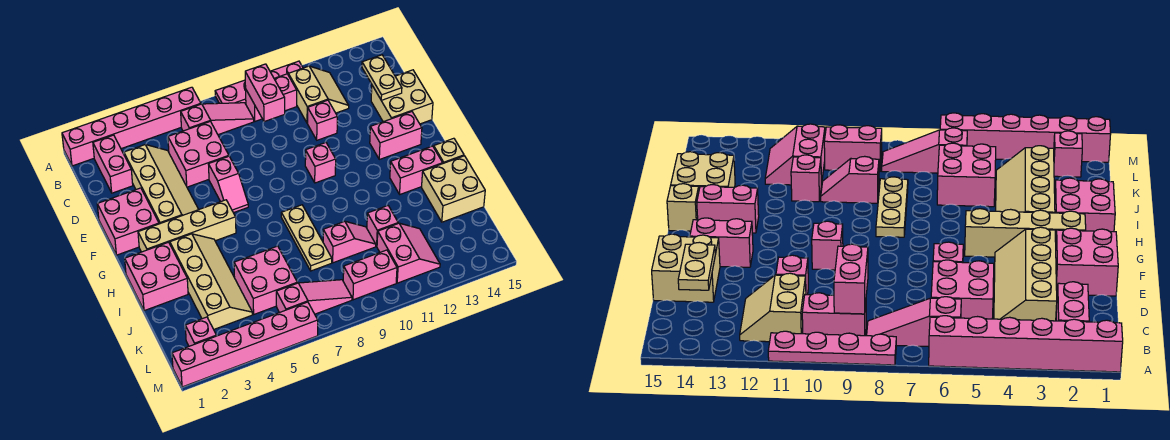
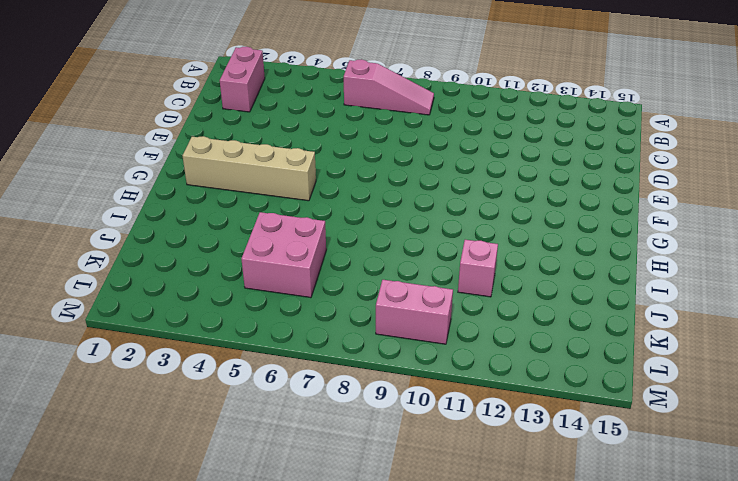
none -> pink brick A1:A6 level 1
none -> pink plate A8:A11 level 1
none -> pink brick B9:B10 level 1
none -> tan slope B11:C12 level 1 top 11

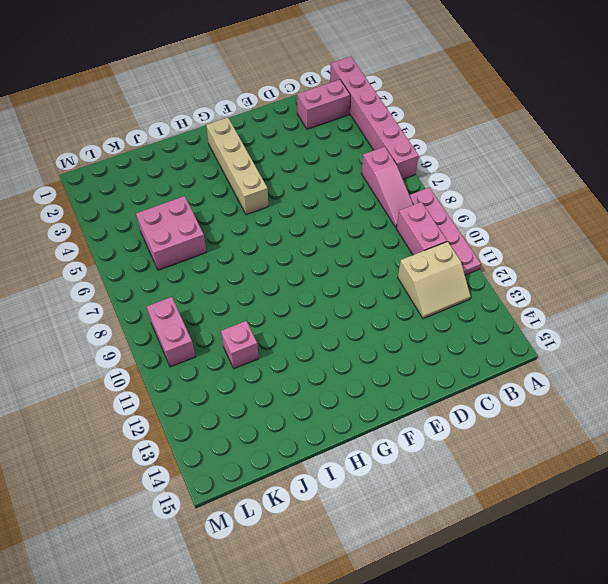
none -> tan slope C3:F4 level 1 top 3
none -> pink brick C5:D6 level 1
none -> pink brick D11 level 1
none -> tan brick D14:E15 level 1

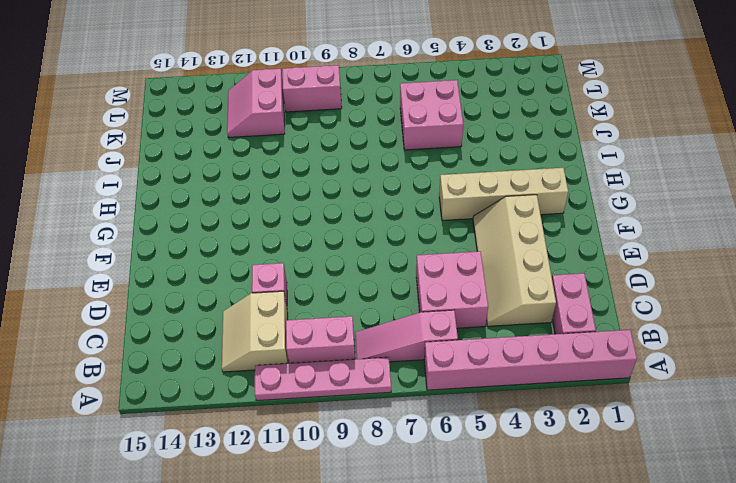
none -> tan brick D14:E15 level 1
none -> pink brick E1:F2 level 1
none -> pink slope E6:F6 level 1 top E
none -> pink brick F10 level 1

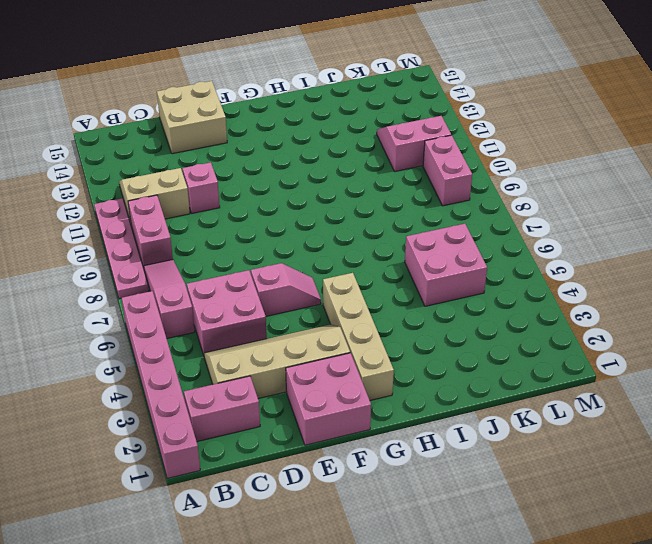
none -> pink brick F10 level 1
none -> pink brick F13:F14 level 1
none -> pink brick H1:I2 level 1
none -> tan slope H3:K4 level 1 top 3

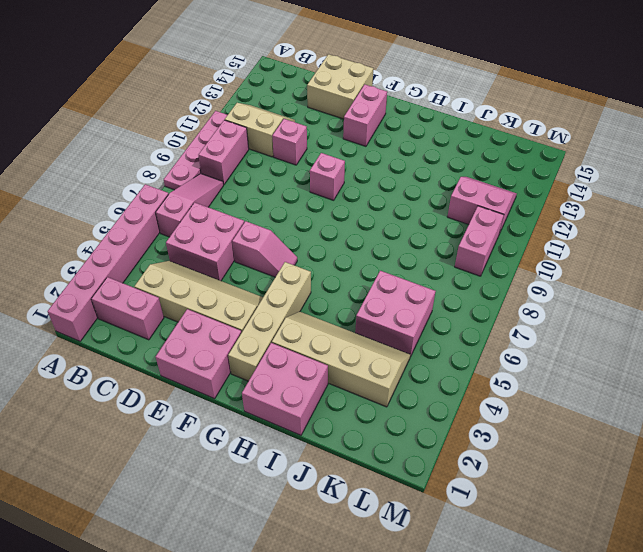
none -> tan plate H8:J8 level 1
none -> pink brick H13:H14 level 1
none -> tan brick H15 level 1
none -> tan brick I14:J15 level 1

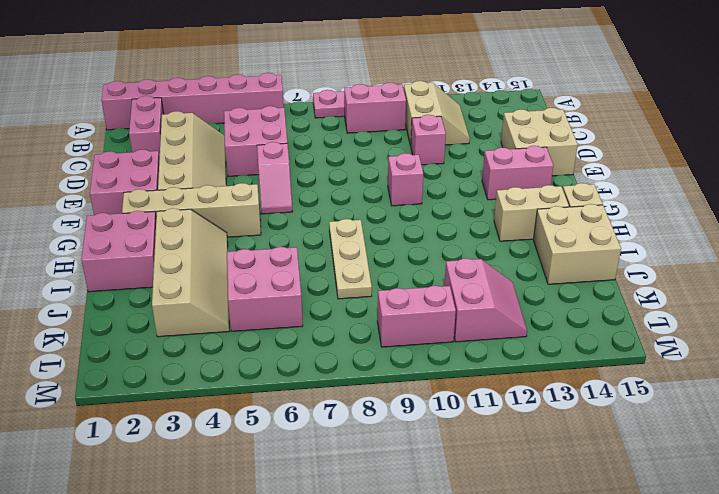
tan brick H13:H14 level 1 -> pink brick H13:H14 level 1
none -> pink slope B6:B8 level 1 top 6
none -> pink slope J9:J10 level 1 top 9
none -> pink brick J11 level 1
none -> pink brick L2 level 1

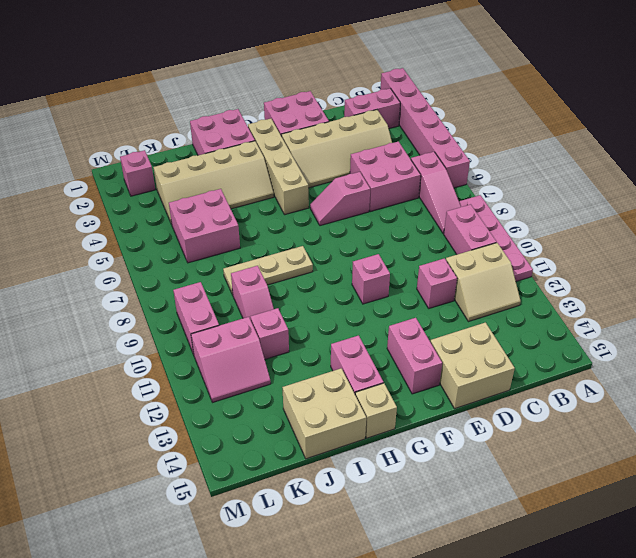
none -> pink slope L6:L8 level 1 top 6
none -> pink brick M1:M6 level 1
none -> pink brick B9:C9 level 2
none -> tan plate C14:D14 level 2

